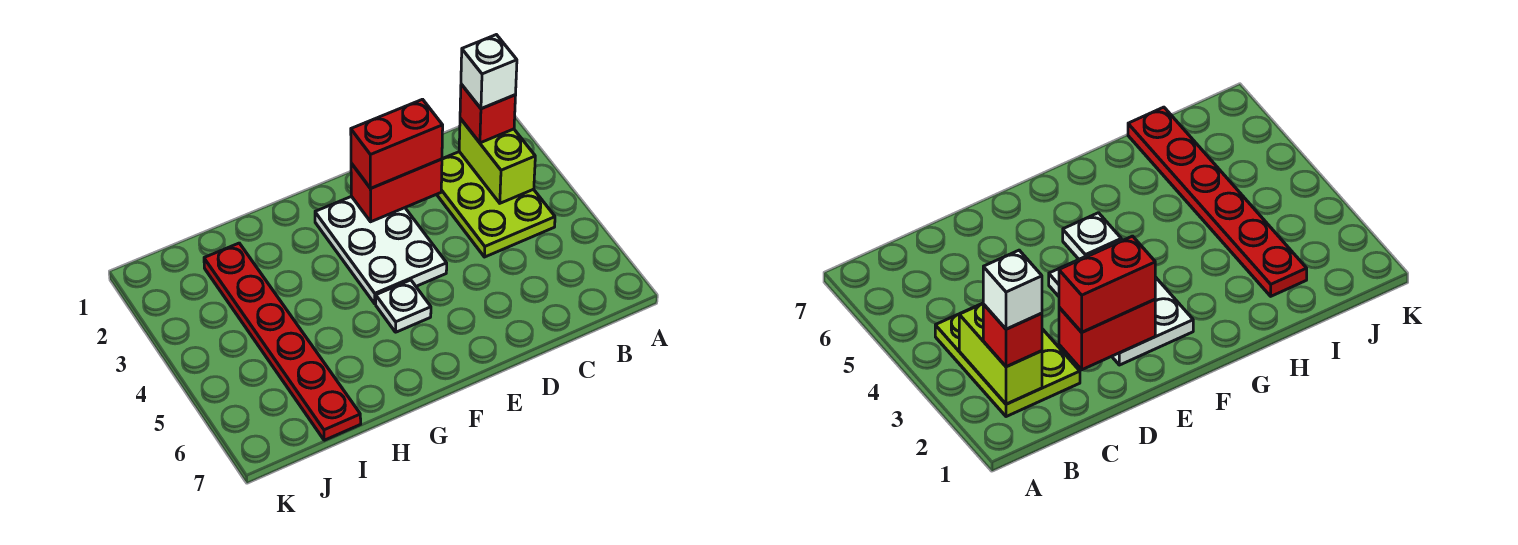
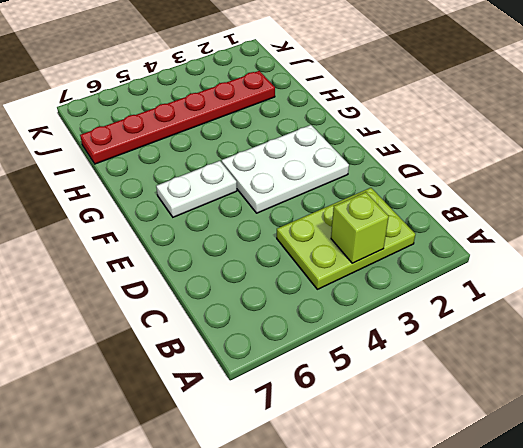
lime brick B3 level 2 -> lime brick B2:B3 level 2
white plate F5:F6 level 1 -> white plate F5 level 1
none -> red brick D2:E2 level 2
none -> red brick B2 level 3

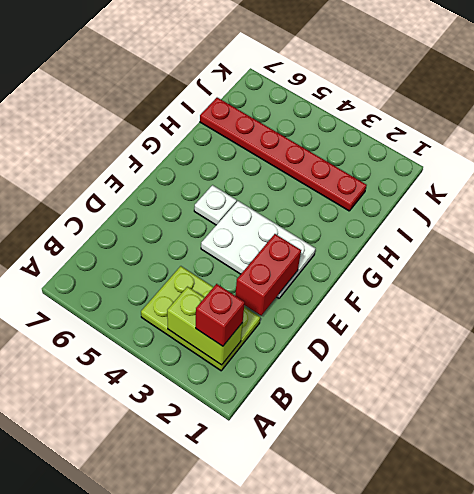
none -> red brick D2:E2 level 3
none -> white brick B2 level 4

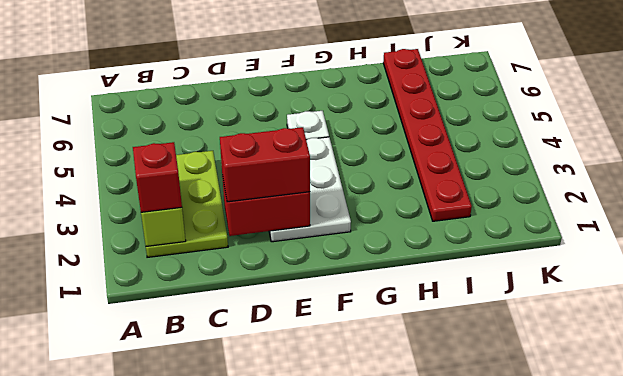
none -> white brick B2 level 4

